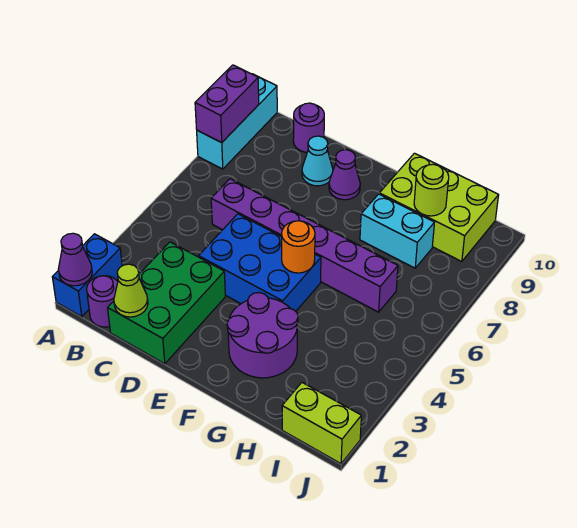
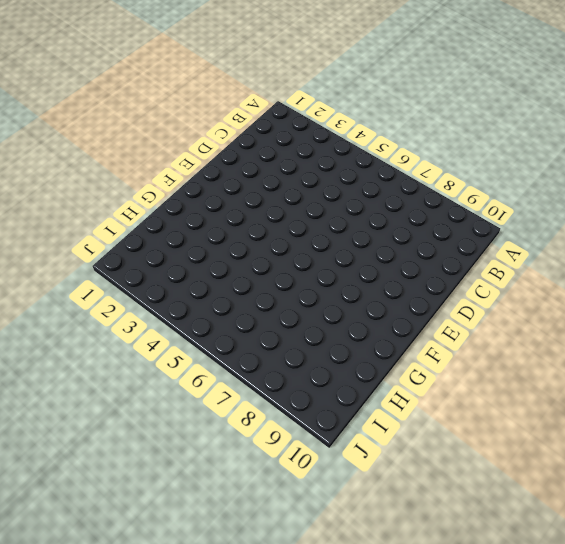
none -> blue brick A1:A2 level 1
none -> cyan brick A8:A10 level 1
none -> purple round brick B1 level 1

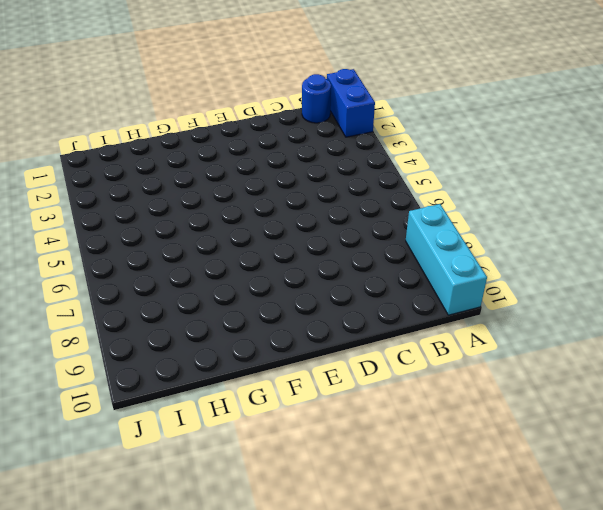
blue round brick B1 level 1 -> purple round brick B1 level 1
none -> green brick C1:D3 level 1
none -> purple brick C6:H6 level 1
none -> purple round brick C10 level 1

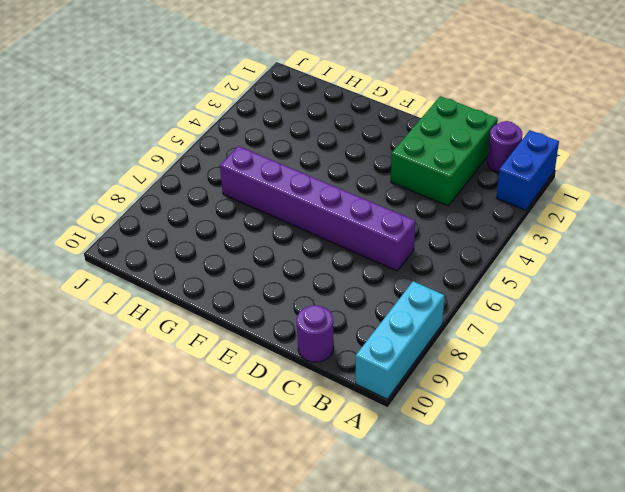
none -> blue brick D4:F5 level 1
none -> cyan cone D9 level 1
none -> purple cone E9 level 1

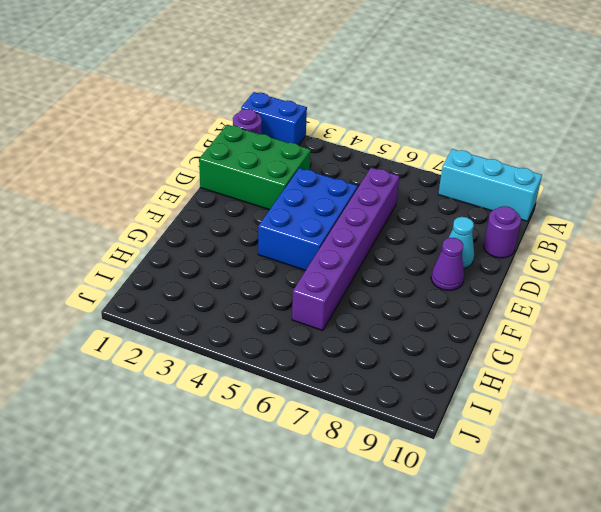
none -> purple round brick F2:G3 level 1
none -> cyan brick G8:H8 level 1
none -> lime brick G9:I10 level 1

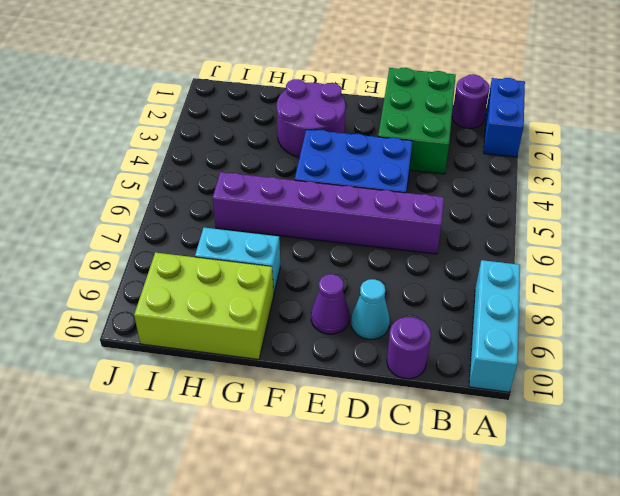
none -> lime brick I1:J1 level 1
none -> purple cone A1 level 2
none -> purple brick A8:A9 level 2

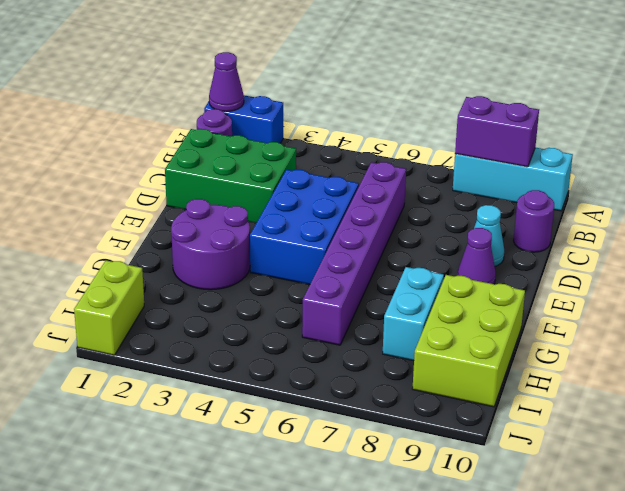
none -> lime cone C1 level 2
none -> orange round brick F5 level 2
none -> lime round brick H9 level 2

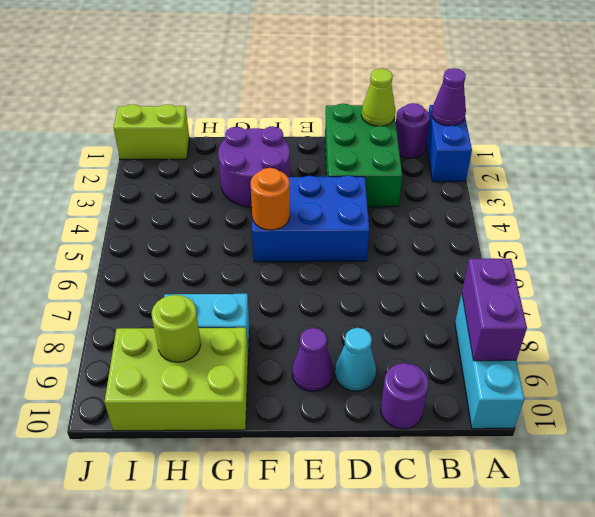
none -> purple brick C6:H6 level 1

